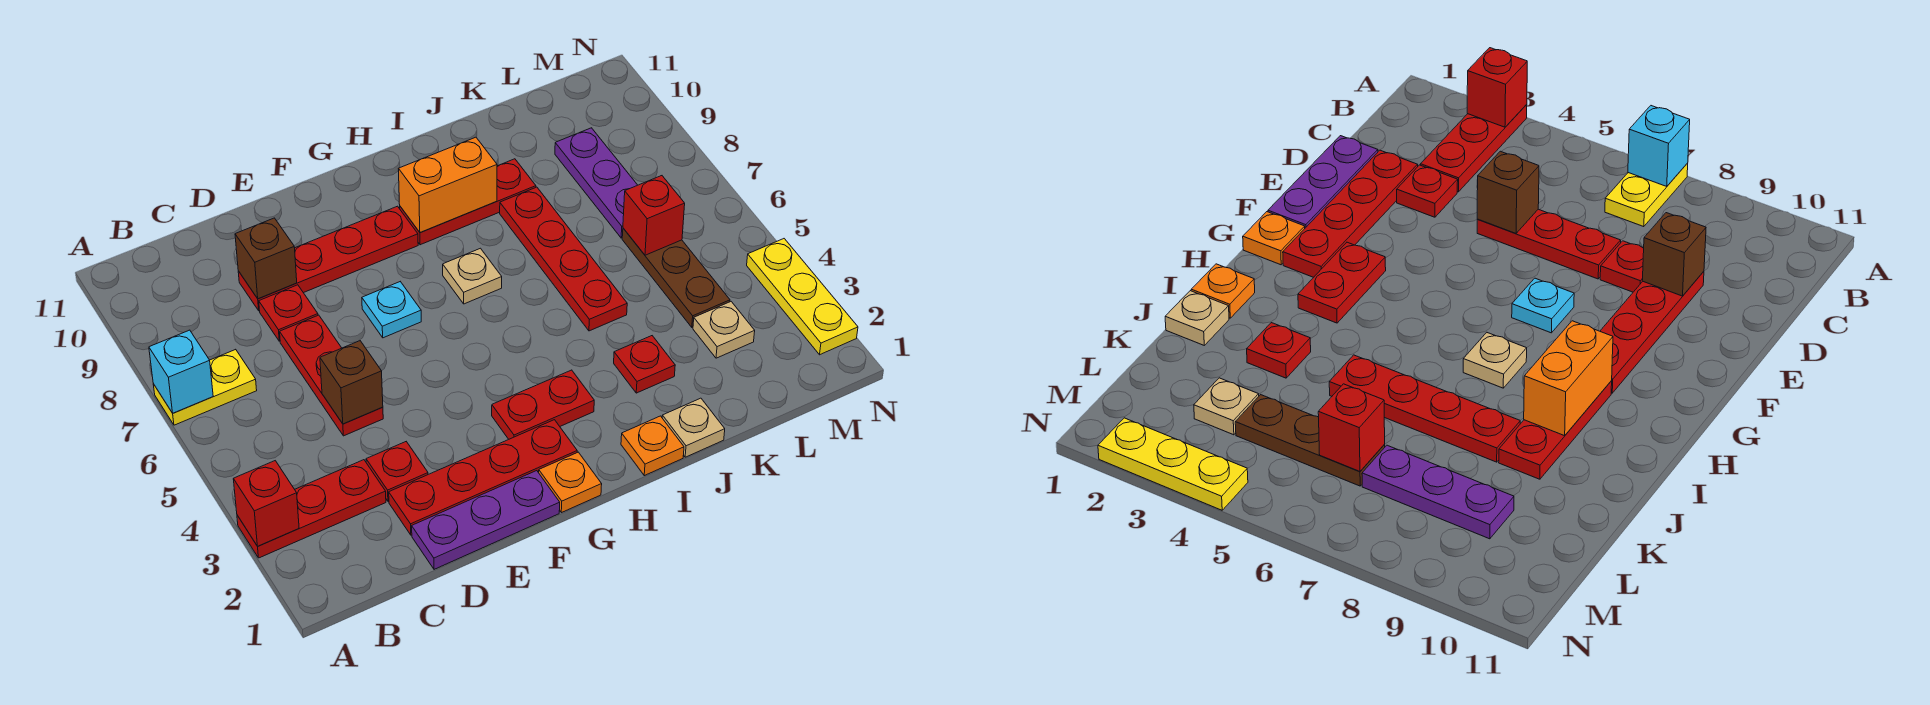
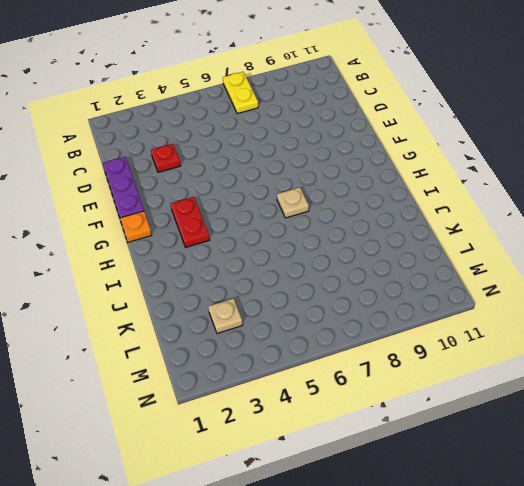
none -> red plate A3:C3 level 1
none -> red plate D2:G2 level 1
none -> red plate D5:D7 level 1

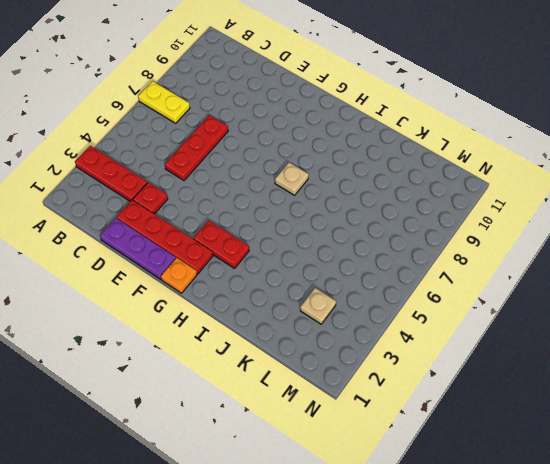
none -> red plate D8 level 1
none -> red plate D9:G9 level 1
none -> cyan plate F7 level 1

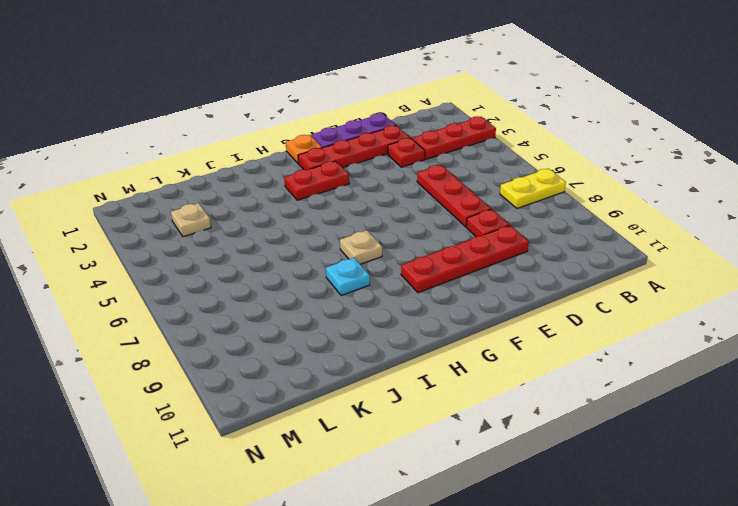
cyan plate I8 level 1 -> cyan plate F7 level 1
none -> red plate H9:J9 level 1
none -> orange plate I1 level 1
none -> tan plate J1 level 1

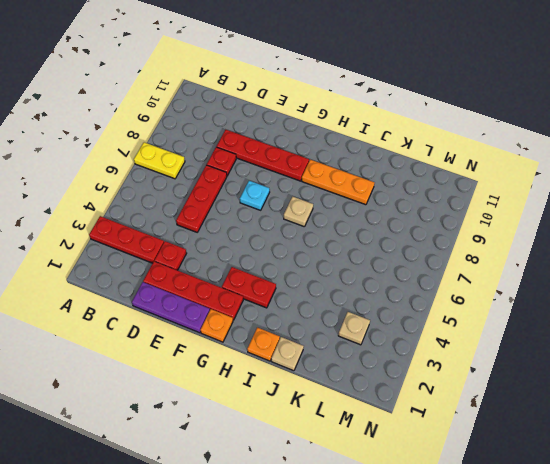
orange plate H9:J9 level 1 -> red plate H9:J9 level 1
none -> red plate J3 level 1
none -> red plate J5:J8 level 1
none -> brown plate L4:L6 level 1

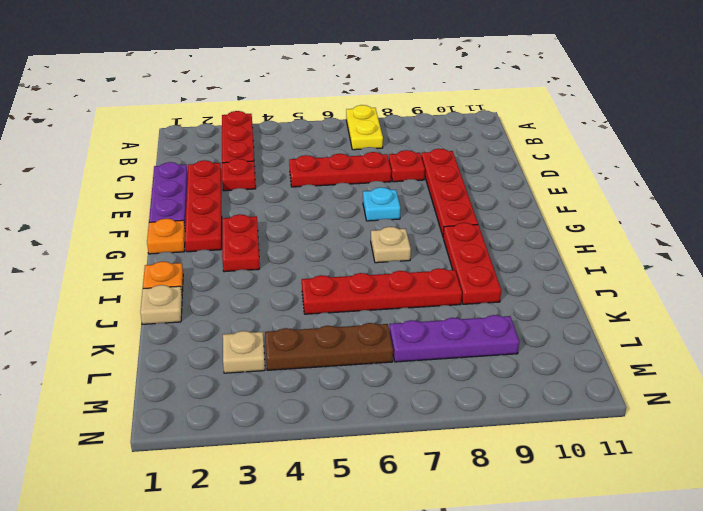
none -> red plate J3 level 1
none -> yellow plate N2:N4 level 1
none -> red brick A3 level 2

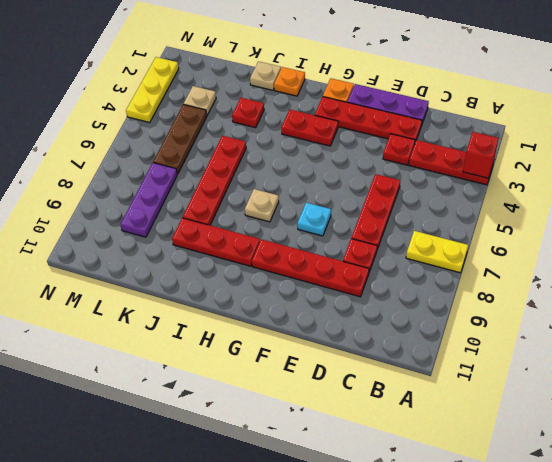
none -> cyan brick A7 level 2
none -> brown brick D5 level 2
none -> brown brick D9 level 2

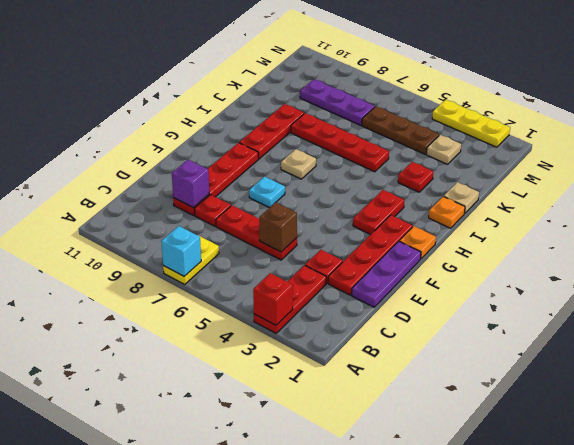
purple brick D9 level 2 -> brown brick D9 level 2
none -> orange brick H9:I9 level 2
none -> red brick L6 level 2

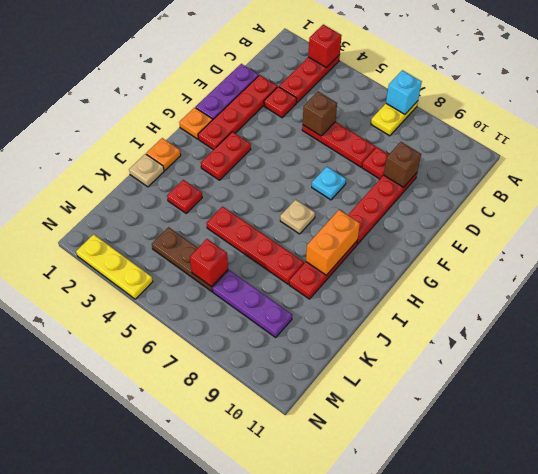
none -> tan plate L3 level 1

